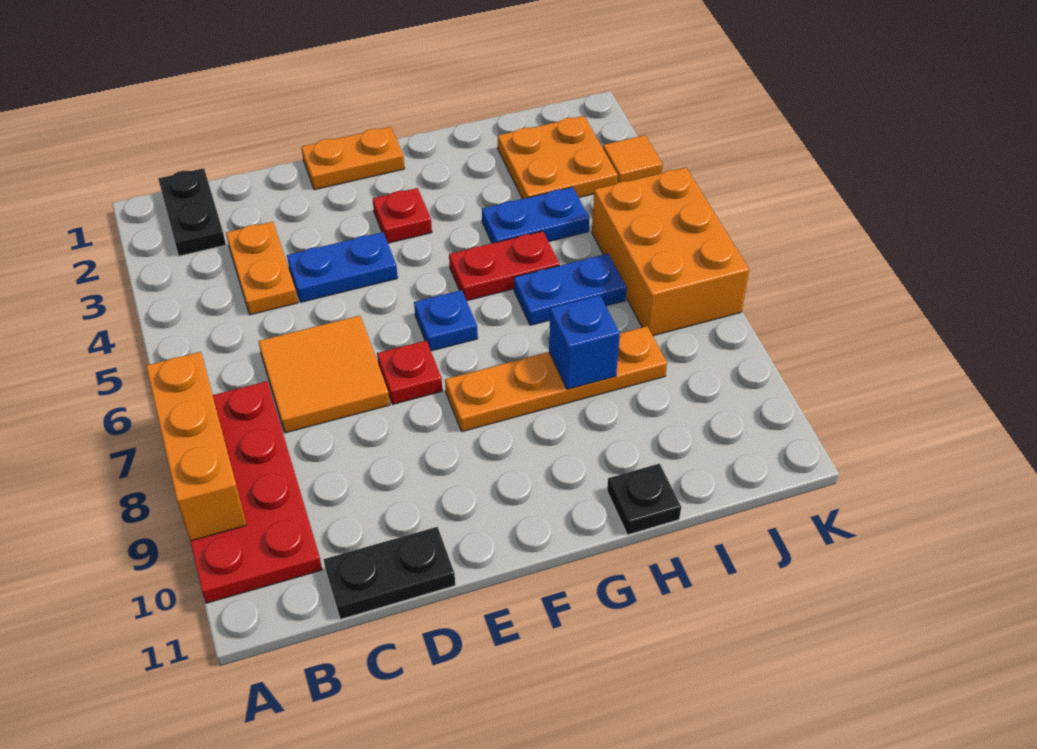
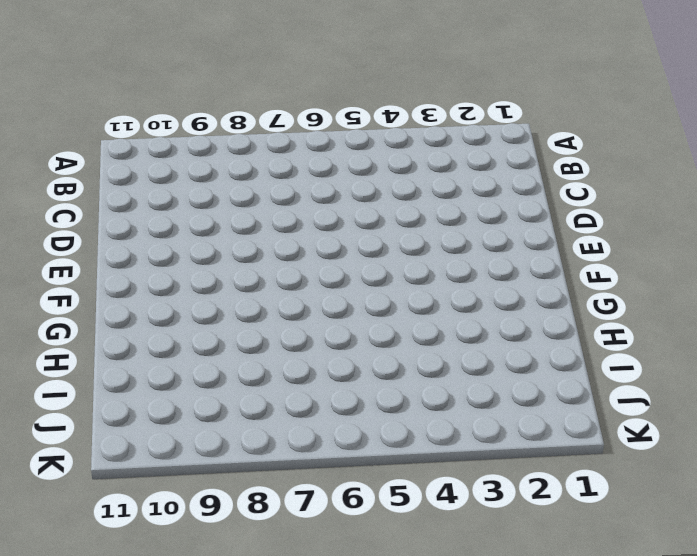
none -> red plate A7:B10 level 1
none -> black plate B1:B2 level 1
none -> orange plate C3:C4 level 1

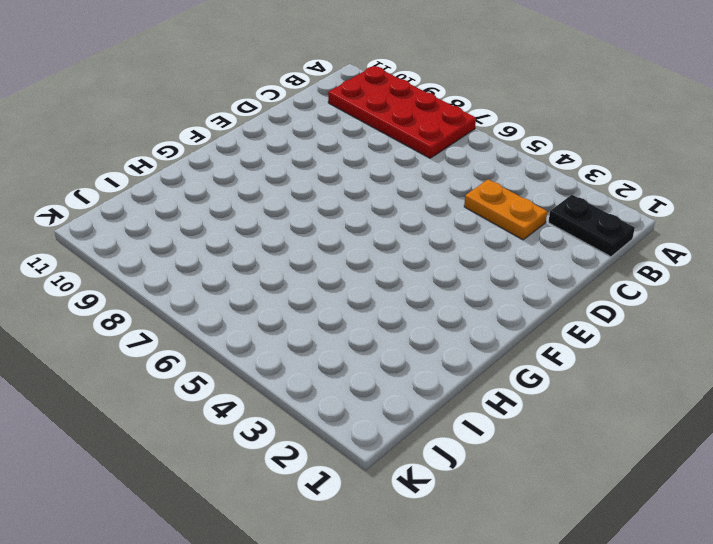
none -> orange tile C6:D7 level 1
none -> black plate C11:D11 level 1
none -> blue plate D4:E4 level 1

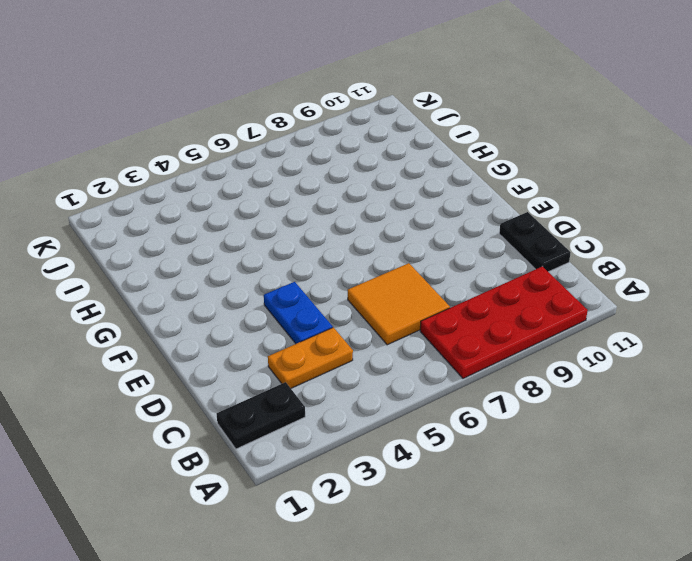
none -> orange plate E1:F1 level 1
none -> red plate E7 level 1
none -> red plate F3 level 1

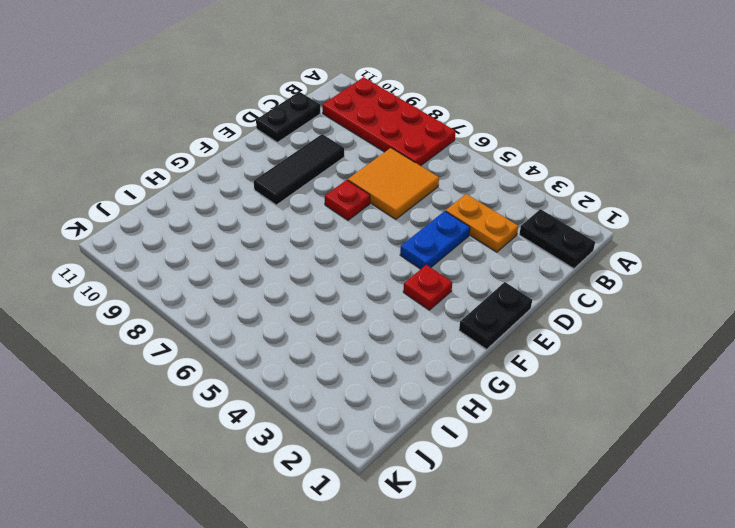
black tile D9:F9 level 1 -> none
black plate E1:F1 level 1 -> orange plate E1:F1 level 1
none -> blue plate F6 level 1
none -> orange plate F8:I8 level 1
none -> red plate G5:H5 level 1

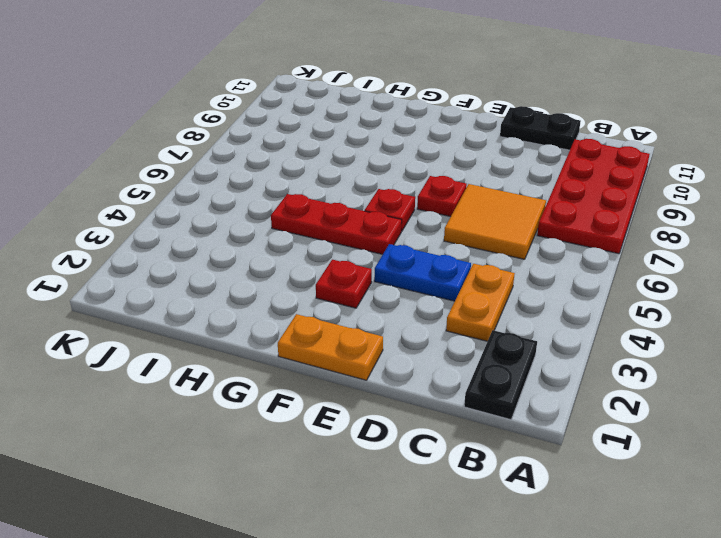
red plate F5:H5 level 1 -> red plate G5:H5 level 1
red plate F6 level 1 -> blue plate F6 level 1
none -> orange plate F8:I8 level 1
none -> blue plate H4:I4 level 1
none -> blue plate H6:I6 level 1

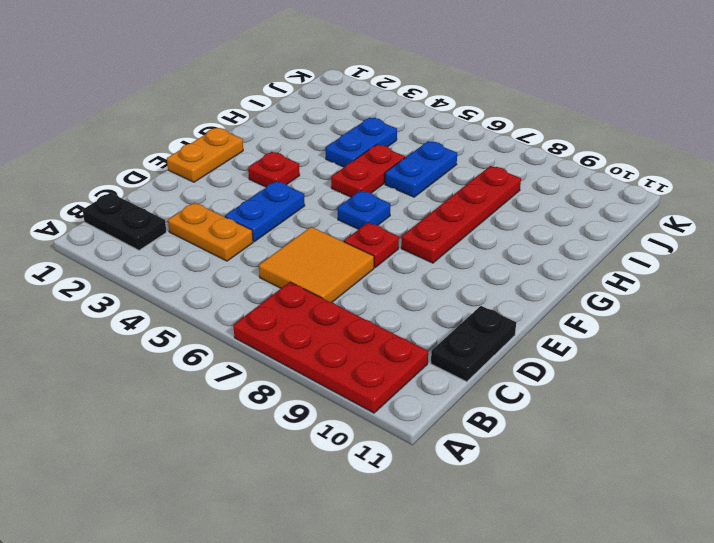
red plate F8:I8 level 1 -> orange plate F8:I8 level 1
none -> black plate H11 level 1
none -> orange plate I2:J3 level 1
none -> orange brick J5:K7 level 1

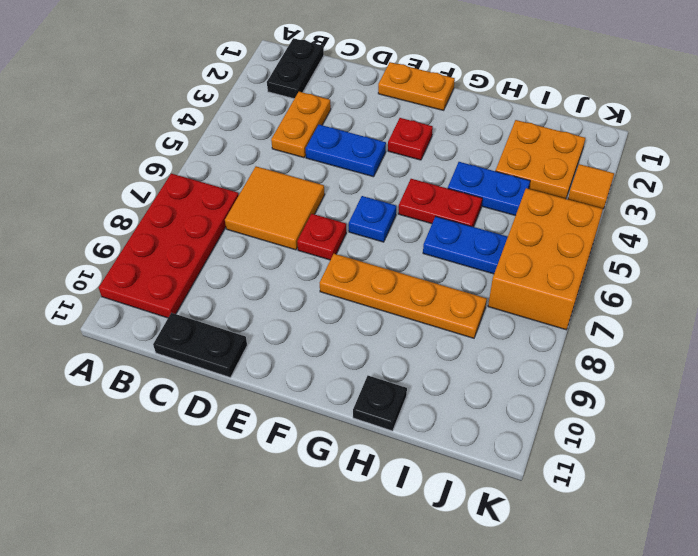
none -> orange brick A7:A9 level 2
none -> blue brick H8 level 2

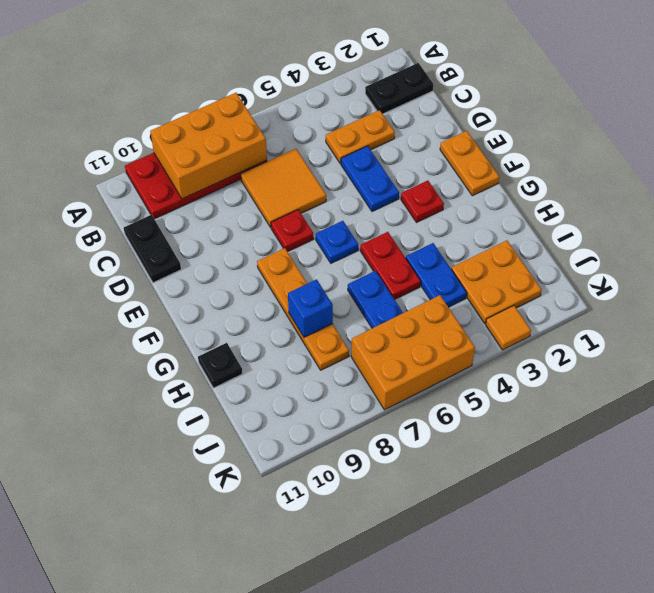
orange brick A7:B9 level 2 -> orange brick A7:A9 level 2

